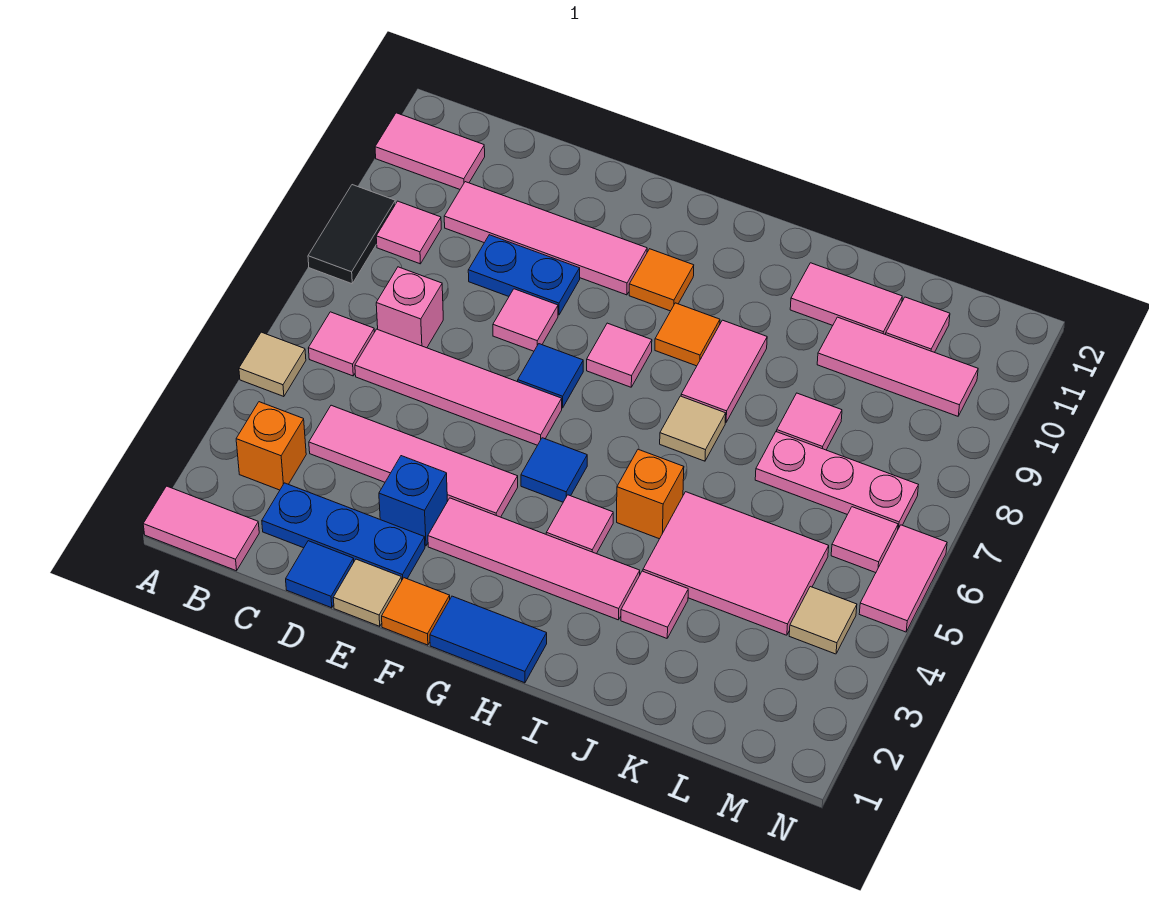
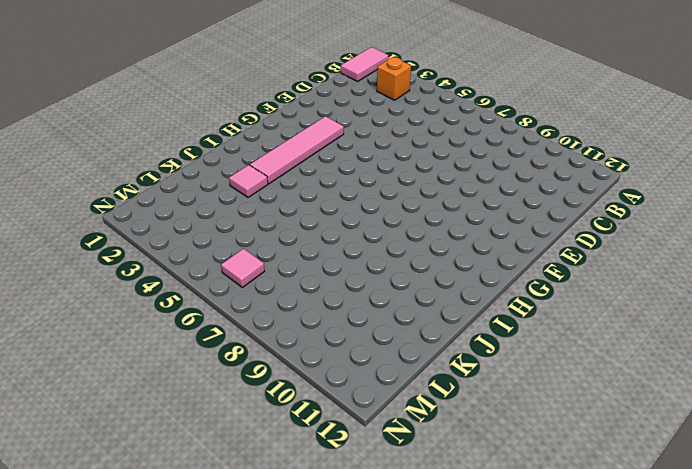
none -> tan tile A5 level 1
none -> black tile A8:A9 level 1
none -> pink tile A11:B11 level 1
none -> pink tile B6 level 1

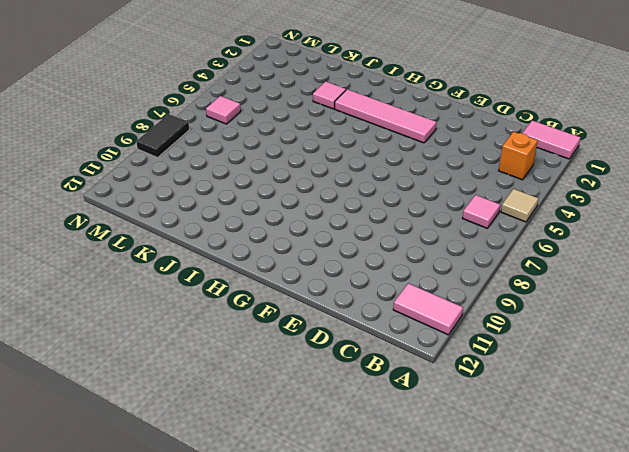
black tile N8:N9 level 1 -> black tile A8:A9 level 1
none -> pink tile B9 level 1
none -> blue plate C2:E2 level 1
none -> pink tile C4:F4 level 1
none -> pink tile C6:F6 level 1

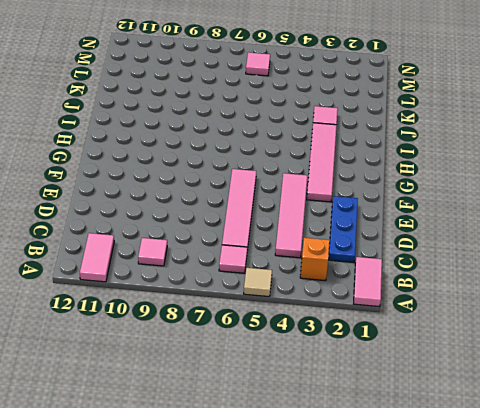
none -> black tile A8:A9 level 1
none -> pink brick C7 level 1
none -> pink tile C10:F10 level 1
none -> blue tile D1 level 1

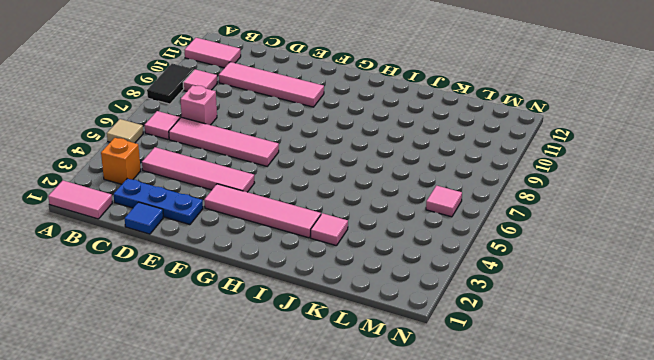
none -> blue plate D9:E9 level 1
none -> tan tile E1 level 1
none -> blue brick E3 level 1
none -> pink tile E8 level 1

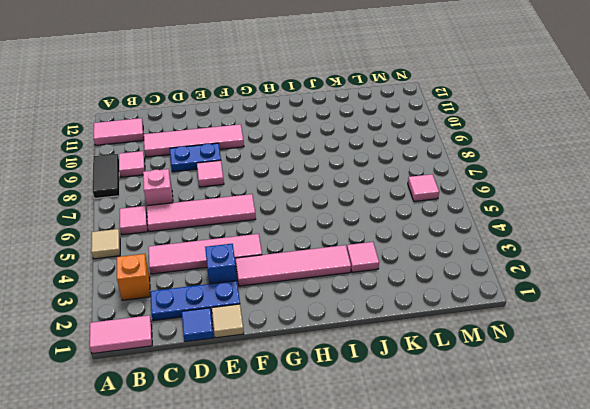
none -> orange tile F1 level 1
none -> blue tile F7 level 1
none -> blue tile G1:H1 level 1
none -> blue tile G5 level 1

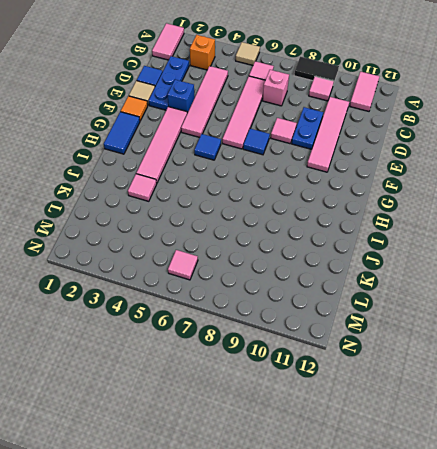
none -> pink tile G8 level 1
none -> orange tile G10 level 1
none -> pink tile H4 level 1
none -> orange tile H9 level 1

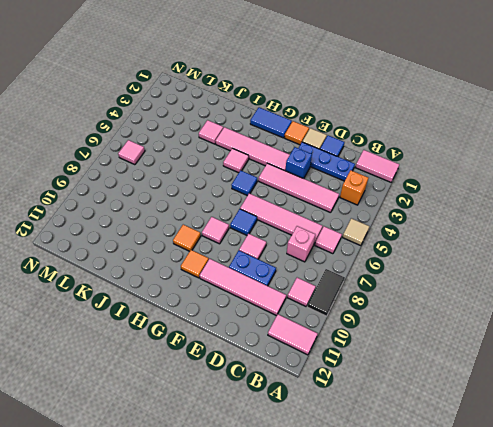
none -> orange brick I5 level 1
none -> tan tile I7 level 1
none -> pink tile I8:I9 level 1
none -> pink tile J4:L5 level 1

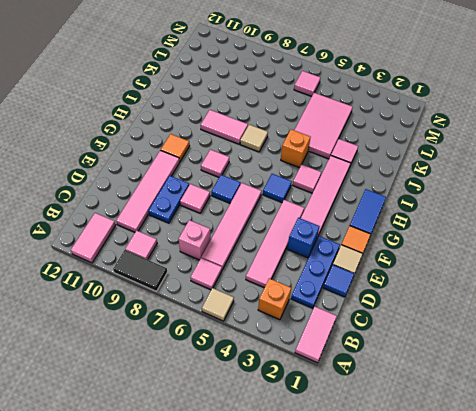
none -> orange tile H9 level 1
none -> pink tile J11:K11 level 1
none -> pink plate K7:M7 level 1
none -> pink tile K8 level 1

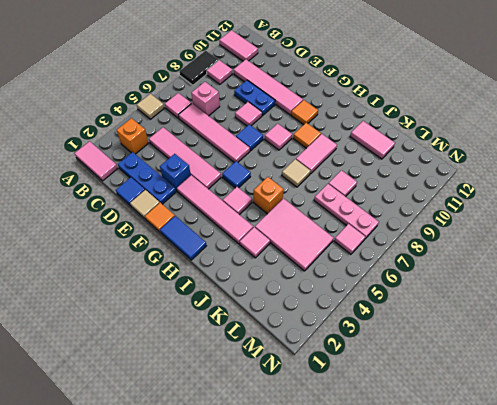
none -> pink tile K10:M10 level 1
none -> pink tile L11 level 1
none -> tan tile M4 level 1
none -> pink tile N5:N6 level 1

